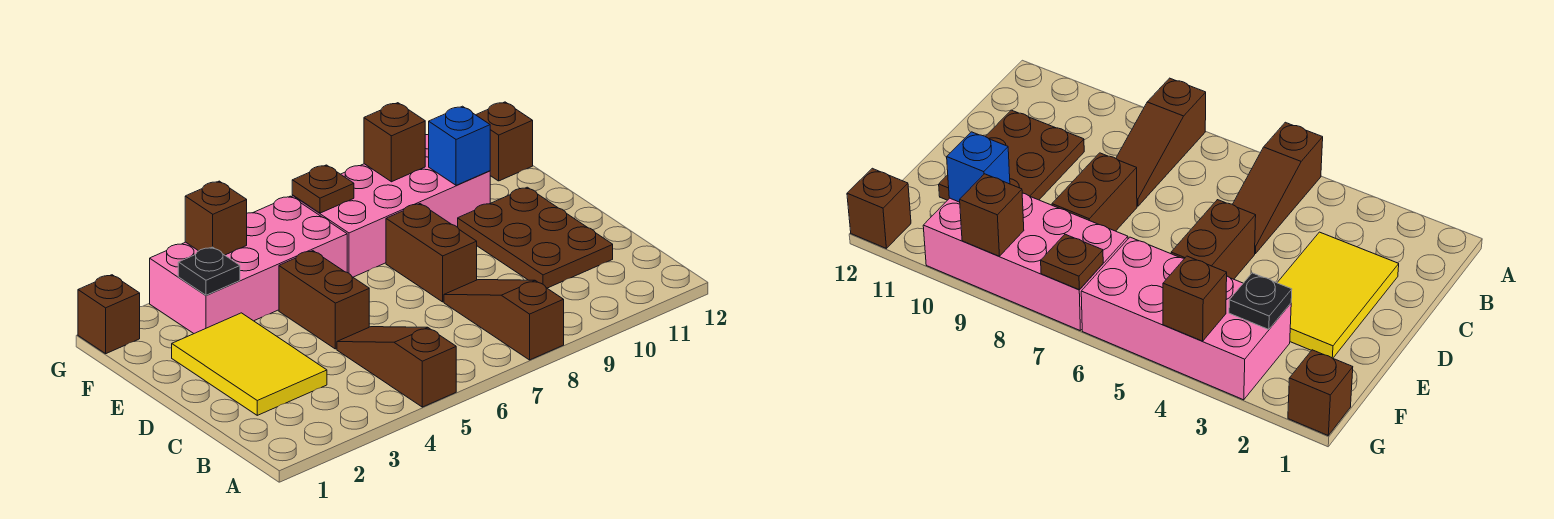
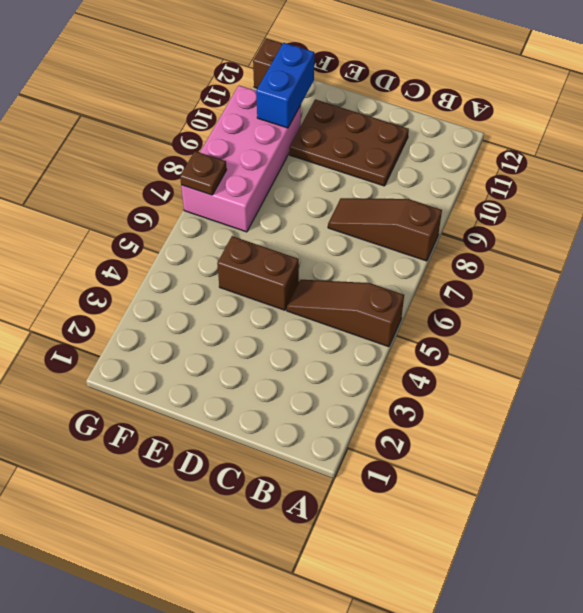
blue brick F10:F11 level 2 -> blue brick F10 level 2
none -> yellow tile C2:E3 level 1
none -> brown brick D8:E8 level 1
none -> pink brick F3:G6 level 1

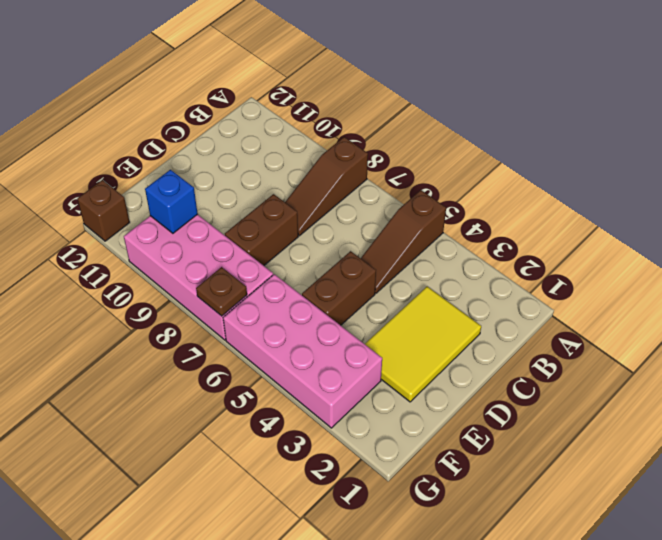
none -> brown plate C10:E11 level 1
none -> brown brick G1 level 1
none -> black plate F3 level 2

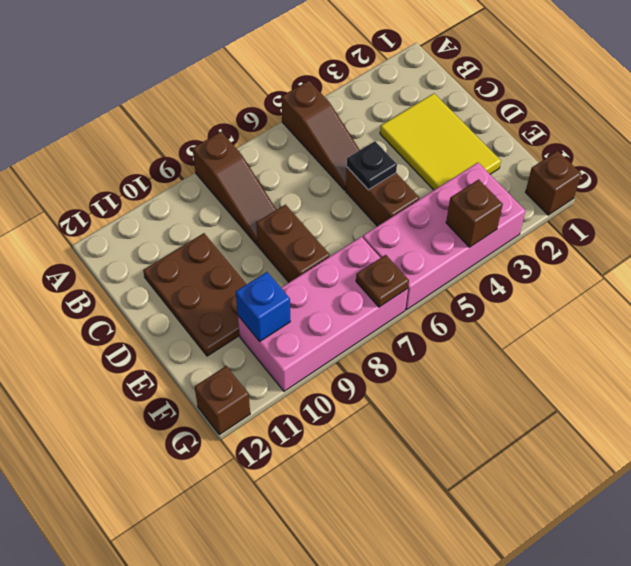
black plate D5 level 2 -> black plate F3 level 2
none -> brown brick G9 level 2

